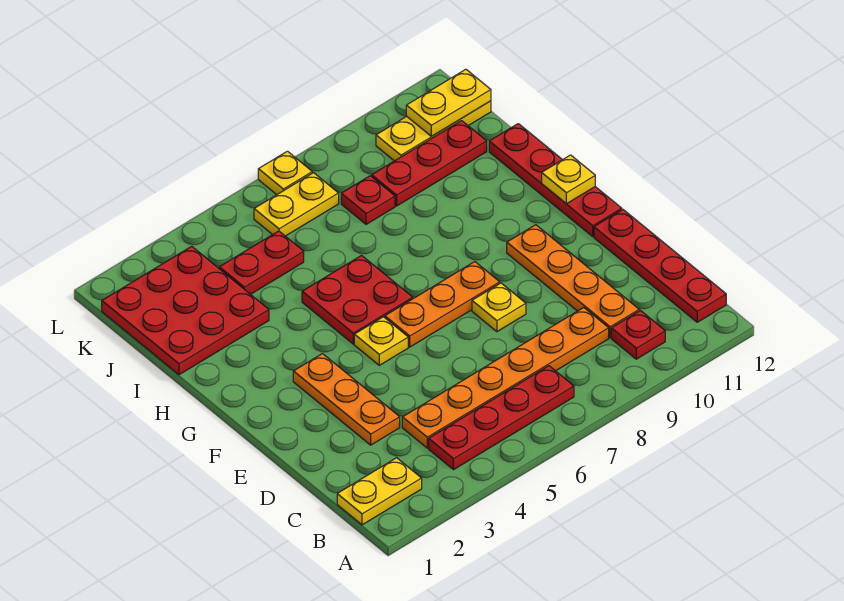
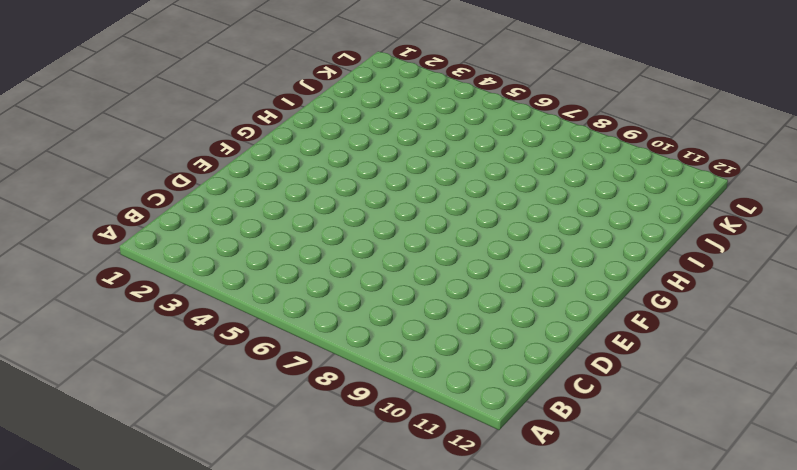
none -> yellow plate B1:B2 level 1
none -> red plate B4:B7 level 1
none -> red plate B10 level 1

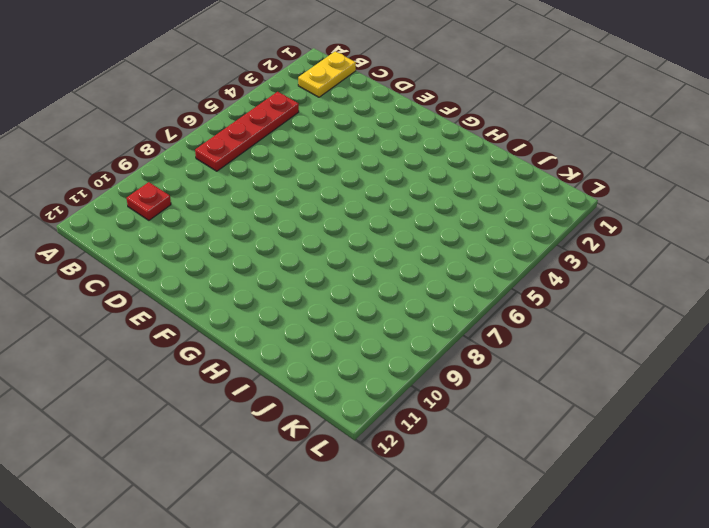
none -> red plate B12:E12 level 1
none -> orange plate C4:C9 level 1
none -> orange plate C10:F10 level 1

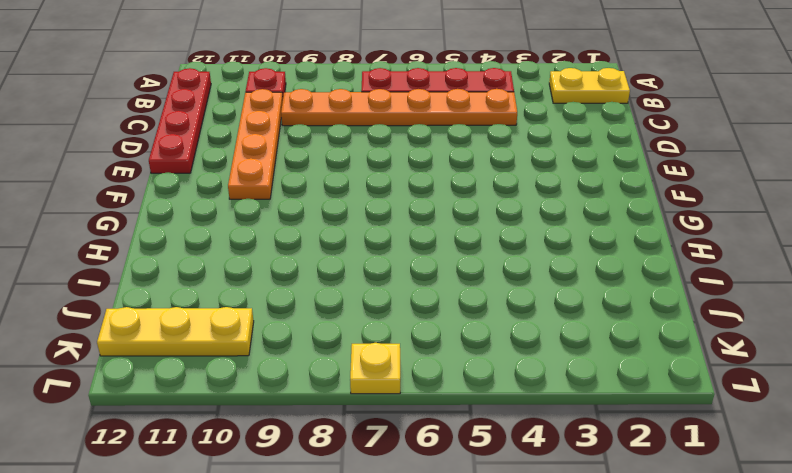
none -> orange plate D3:F3 level 1
none -> yellow plate E8 level 1
none -> yellow plate F5 level 1

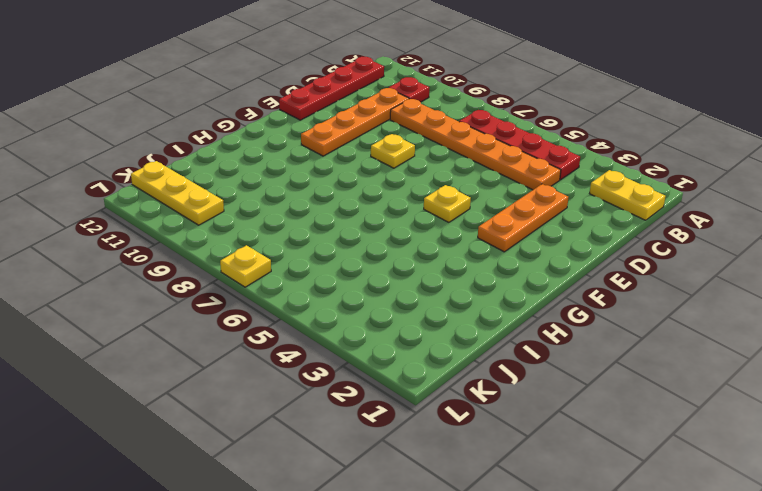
none -> orange plate F6:F8 level 1
none -> red plate F12:I12 level 1
none -> red plate G5:H6 level 1

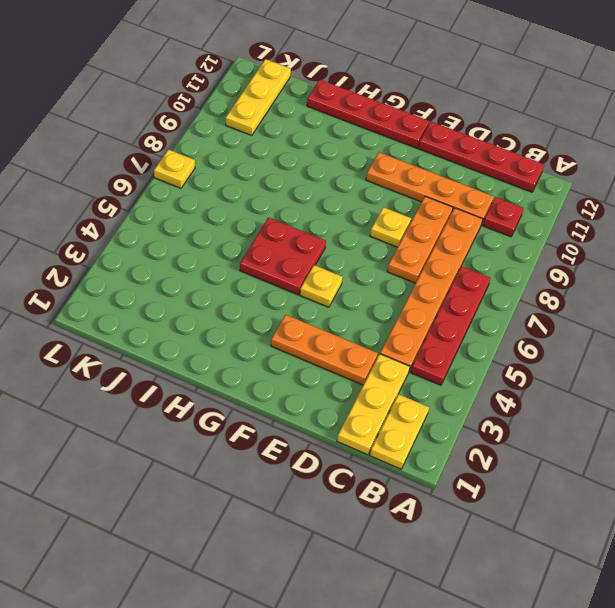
yellow plate C1:C3 level 1 -> none
orange plate D7:D9 level 1 -> orange plate F6:F8 level 1
none -> red plate I1:K3 level 1
none -> red plate J4:J5 level 1
none -> red plate J8 level 1

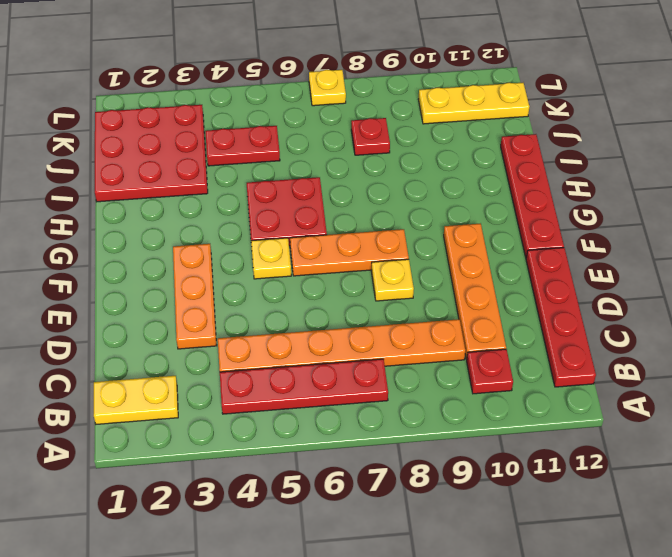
none -> red plate J9:J11 level 1
none -> yellow plate K6:K7 level 1
none -> yellow plate G12 level 2

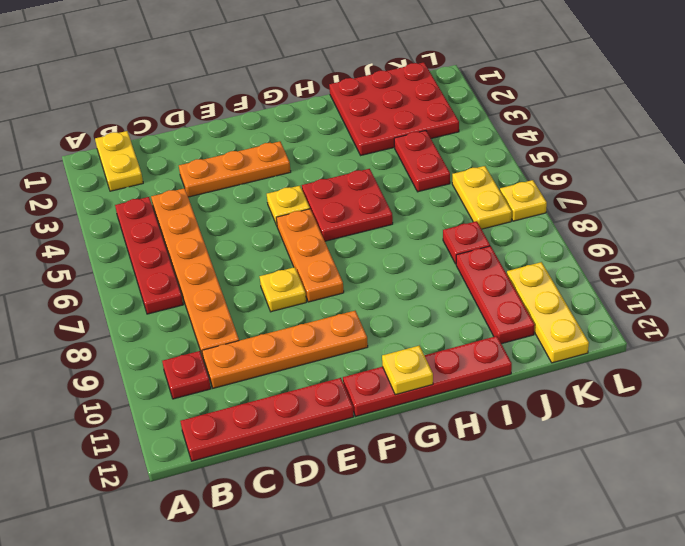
none -> yellow plate K11:K12 level 2

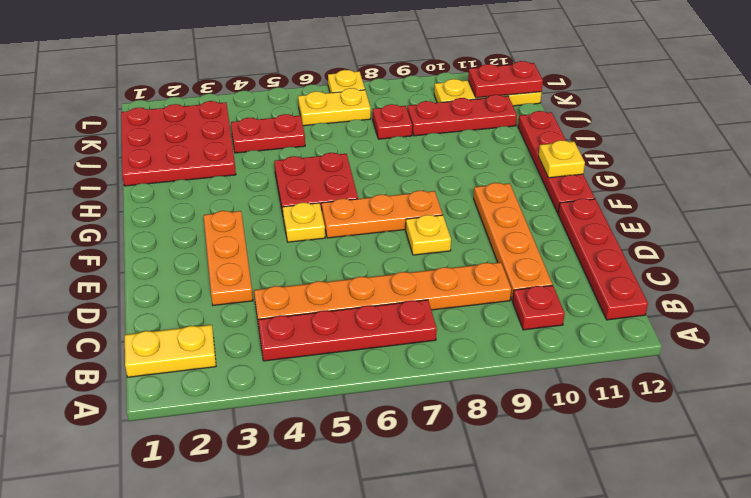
red plate K11:K12 level 2 -> yellow plate K11:K12 level 2

